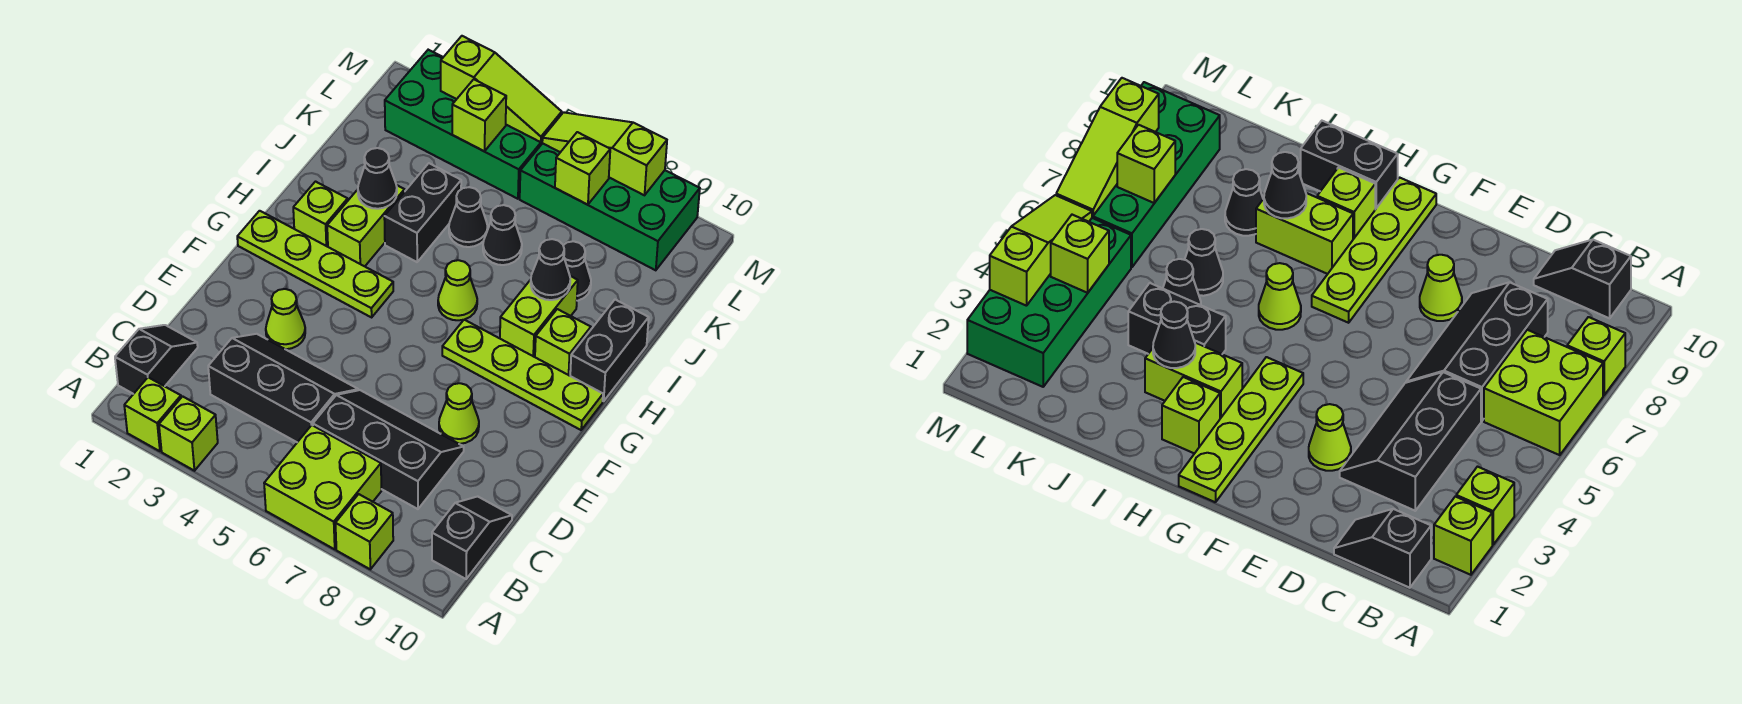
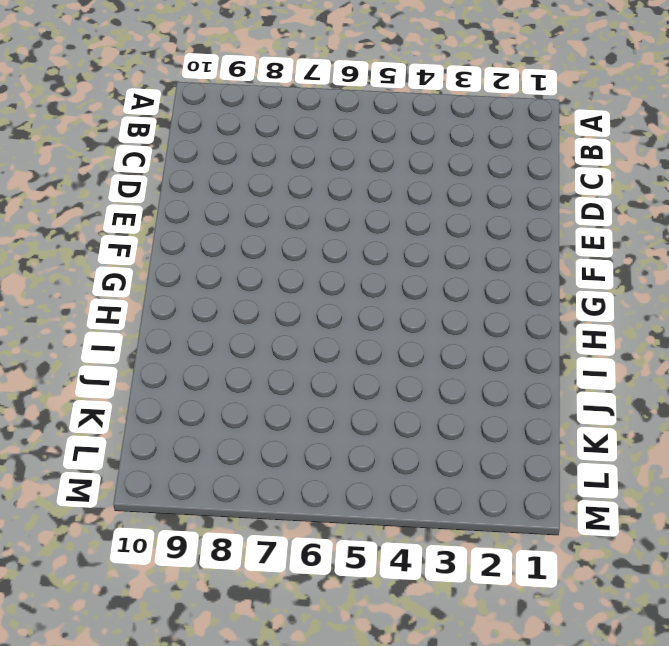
none -> lime brick A2 level 1
none -> lime brick A3 level 1
none -> lime brick A6:B7 level 1
none -> lime brick A8 level 1

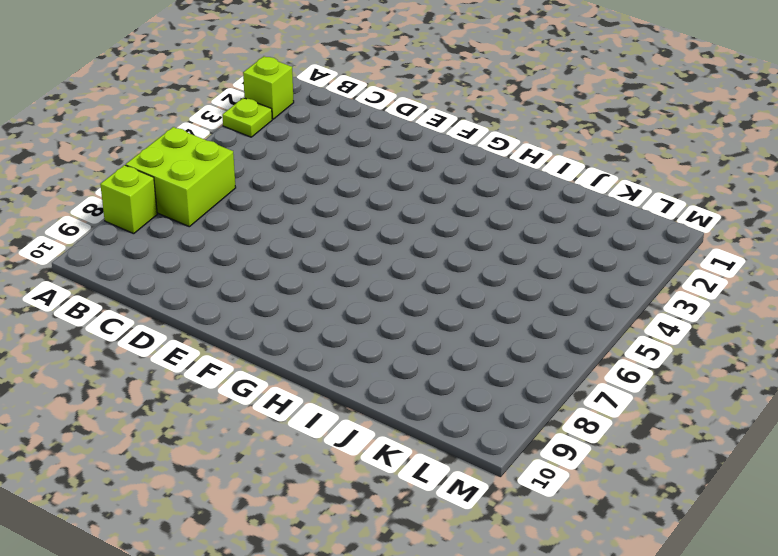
lime plate A3 level 1 -> lime brick A3 level 1
none -> black slope B1:C1 level 1 top B
none -> black slope B10:C10 level 1 top B
none -> black slope C3:D5 level 1 top C
none -> black slope C6:D8 level 1 top C

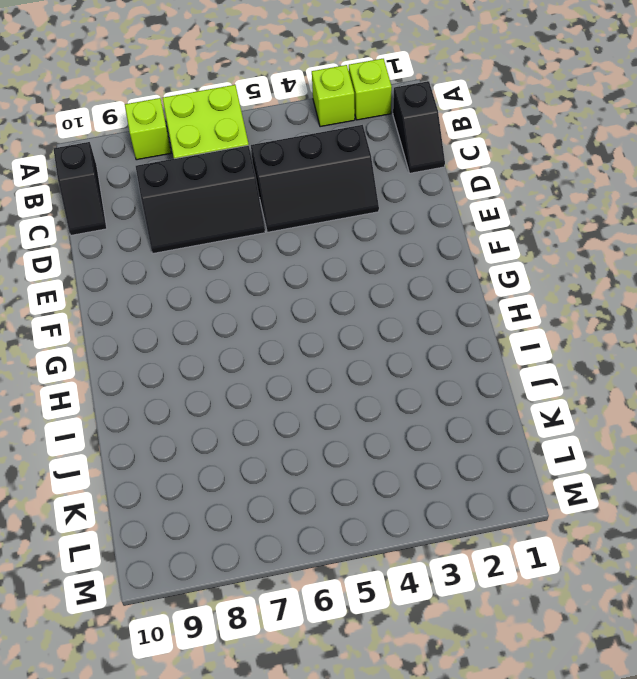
none -> lime cone E3 level 1
none -> lime cone E8 level 1
none -> lime plate G1:G4 level 1
none -> lime plate G7:G10 level 1

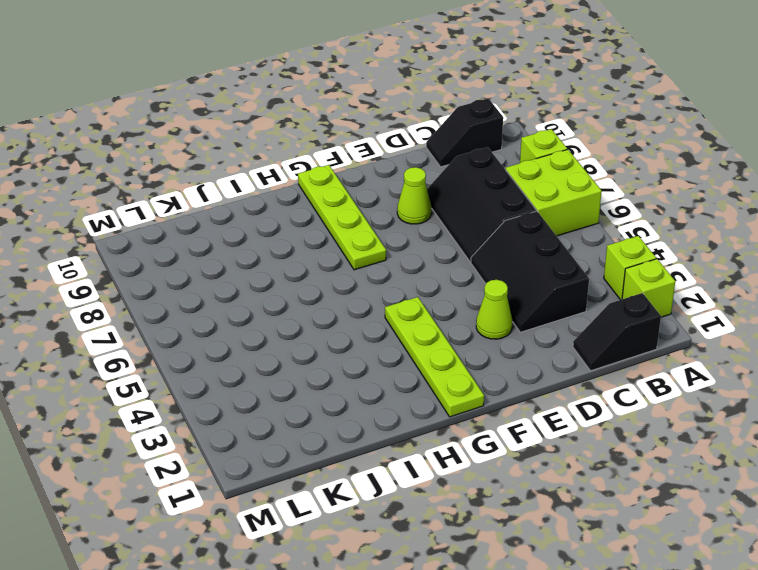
none -> lime brick H2 level 1
none -> lime brick H3:I3 level 1
none -> lime cone H6 level 1
none -> lime brick H8:I8 level 1

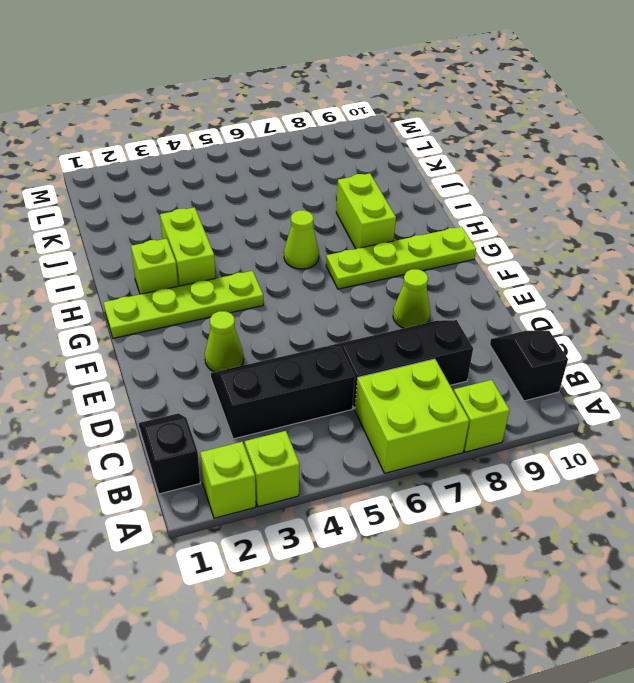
none -> lime brick H9 level 1
none -> black brick H10:I10 level 1
none -> black brick I4:J4 level 1
none -> black cone J5 level 1

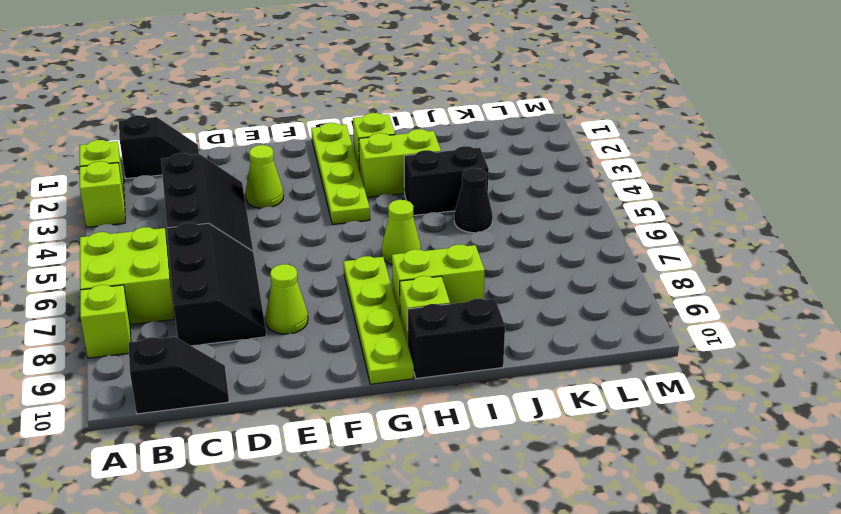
none -> black cone J6 level 1
none -> black cone J8 level 1
none -> green brick L2:M5 level 1
none -> green brick L6:M9 level 1

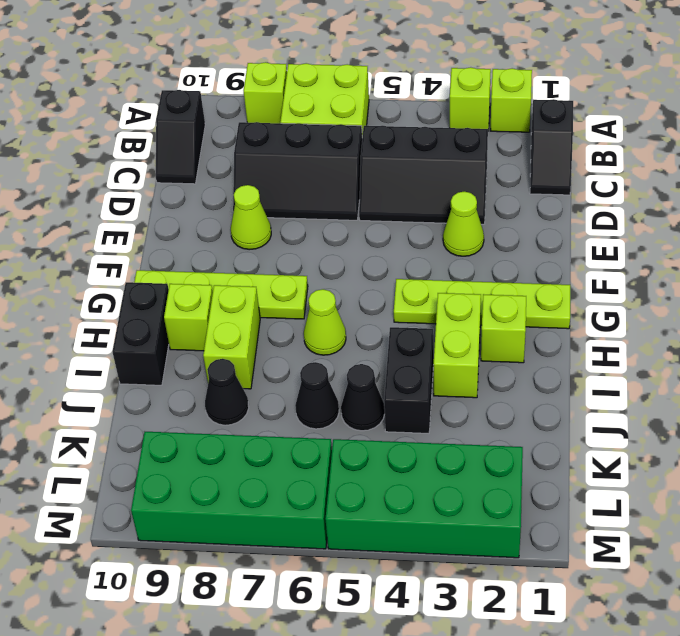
none -> black cone I3 level 2
none -> black cone I8 level 2
none -> lime brick L4 level 2
none -> lime brick L7 level 2

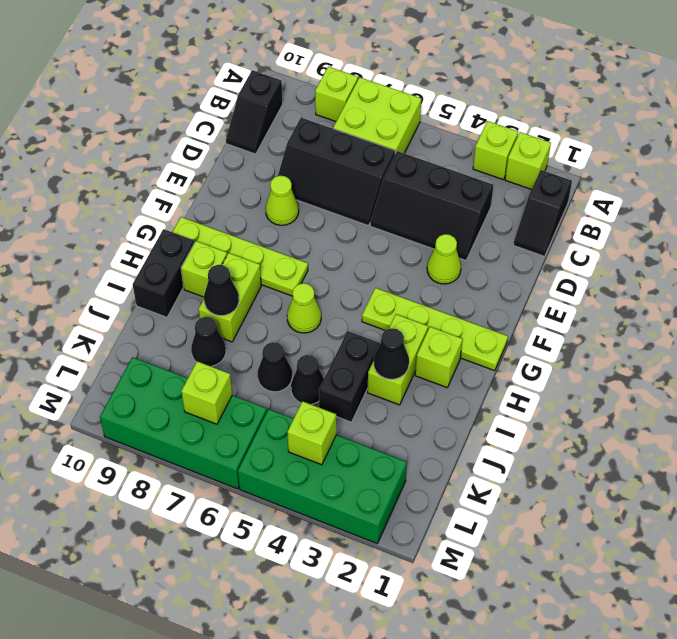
none -> lime slope M3:M5 level 2 top 3
none -> lime slope M6:M8 level 2 top 8

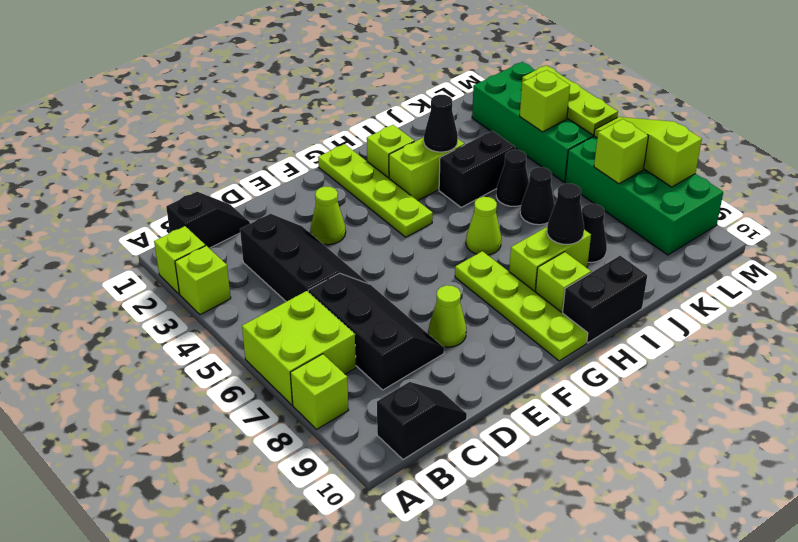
lime plate M3:M5 level 2 -> lime slope M3:M5 level 2 top 3

